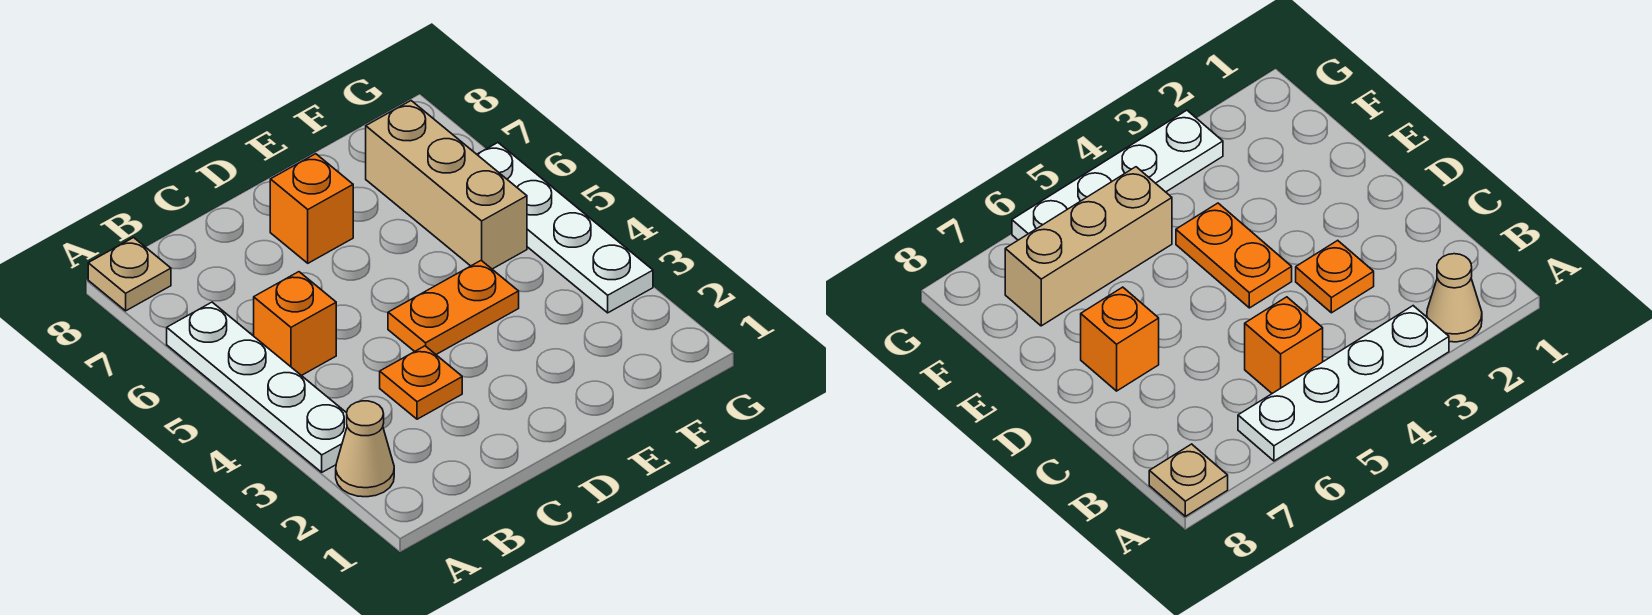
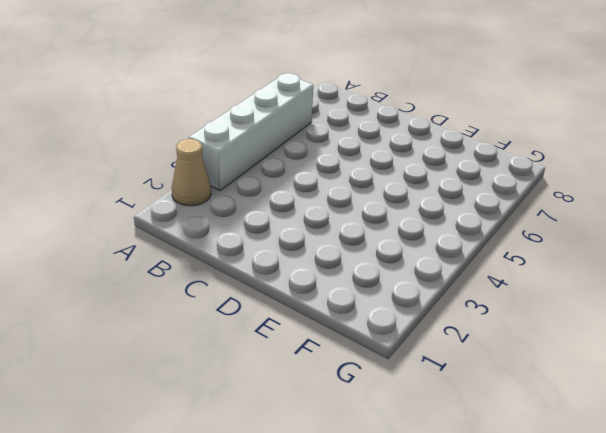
white brick A3:A6 level 1 -> white plate A3:A6 level 1
none -> tan plate A8 level 1
none -> orange brick B5 level 1

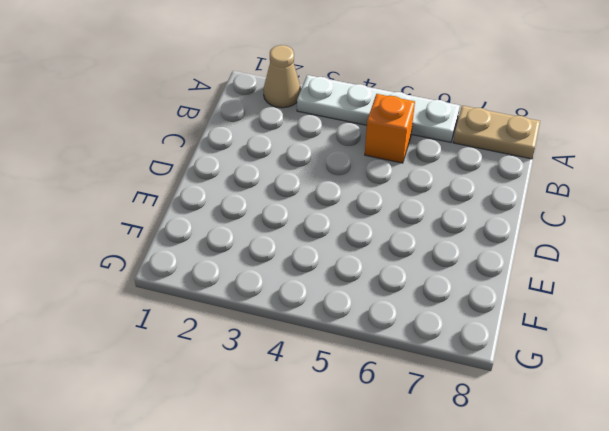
tan plate A7:A8 level 1 -> tan plate A8 level 1
none -> orange plate C3 level 1
none -> orange plate D4:E4 level 1

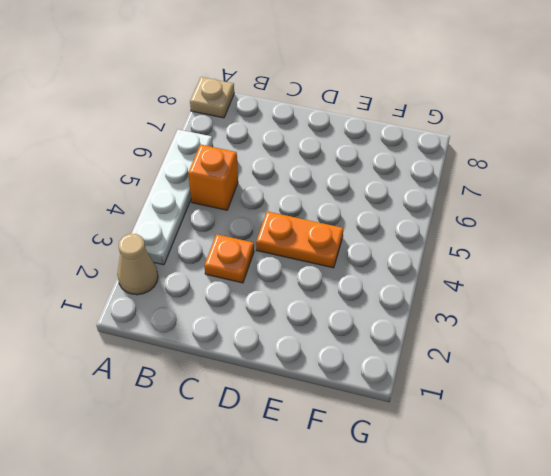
none -> orange brick D7 level 1
none -> tan brick F5:F7 level 1

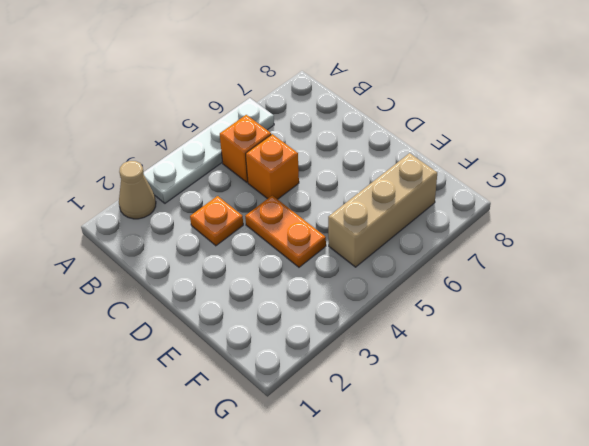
orange brick C5 level 1 -> orange brick D7 level 1
none -> tan plate A8 level 1
none -> white plate G3:G6 level 1

